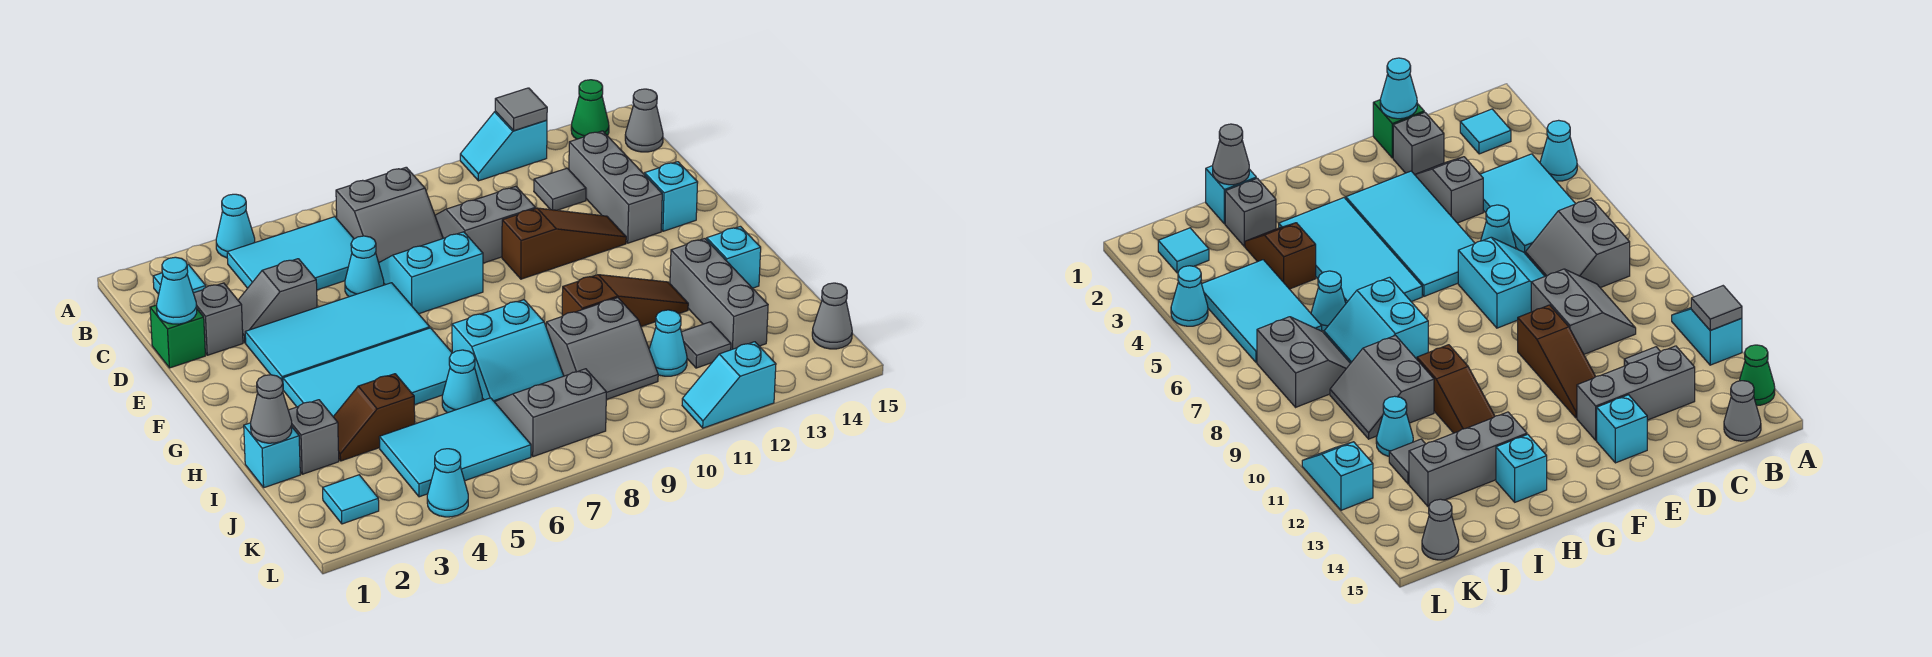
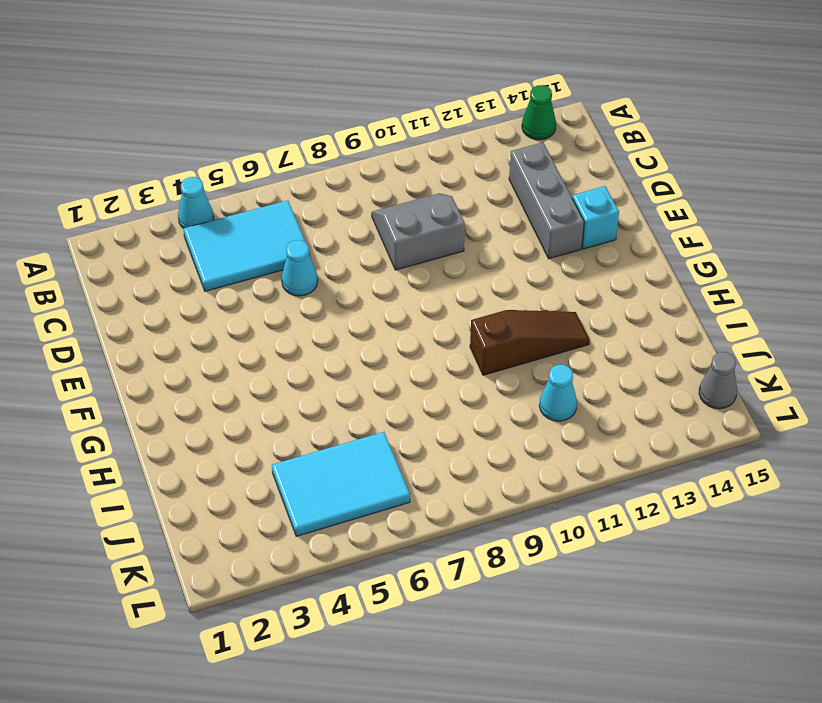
none -> cyan slope A11:A12 level 1 top 12
none -> cyan tile B2 level 1
none -> grey slope B7:C8 level 1 top B
none -> grey cone B15 level 1

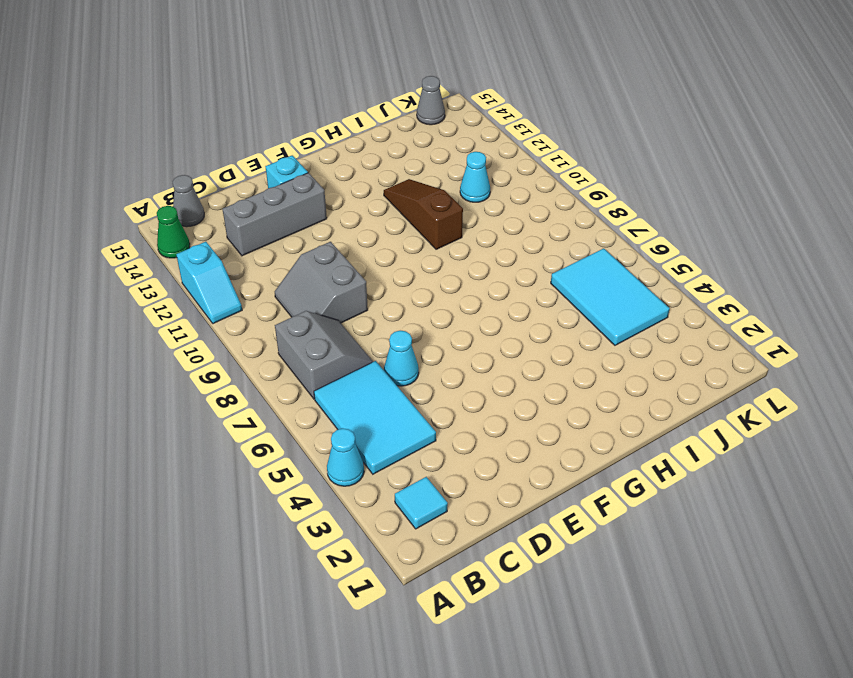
none -> grey tile C12 level 1
none -> green brick D1 level 1
none -> grey brick D2 level 1
none -> grey slope D3:D4 level 1 top 4

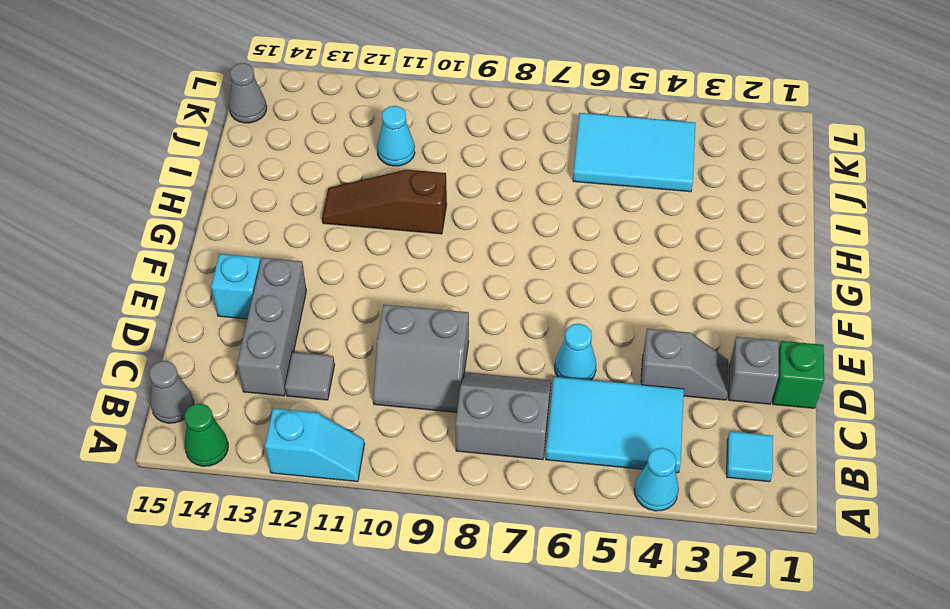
none -> cyan slope D7:E8 level 1 top E
none -> cyan tile E3:F6 level 1
none -> brown slope E10:E12 level 1 top 10
none -> cyan tile G3:H6 level 1

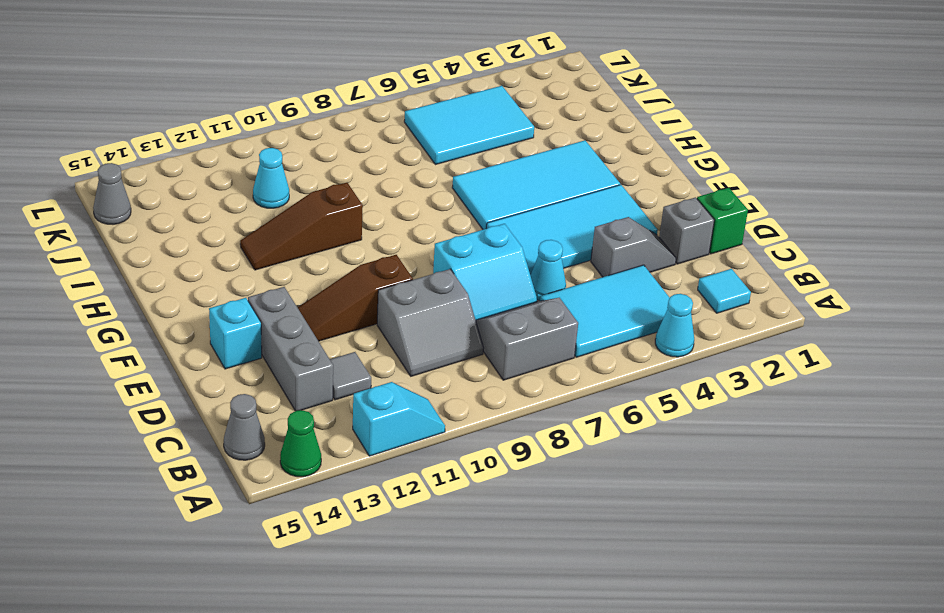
none -> cyan slope H7:I8 level 1 top H
none -> grey brick H13:J13 level 1
none -> cyan brick H14 level 1
none -> cyan brick I1 level 1

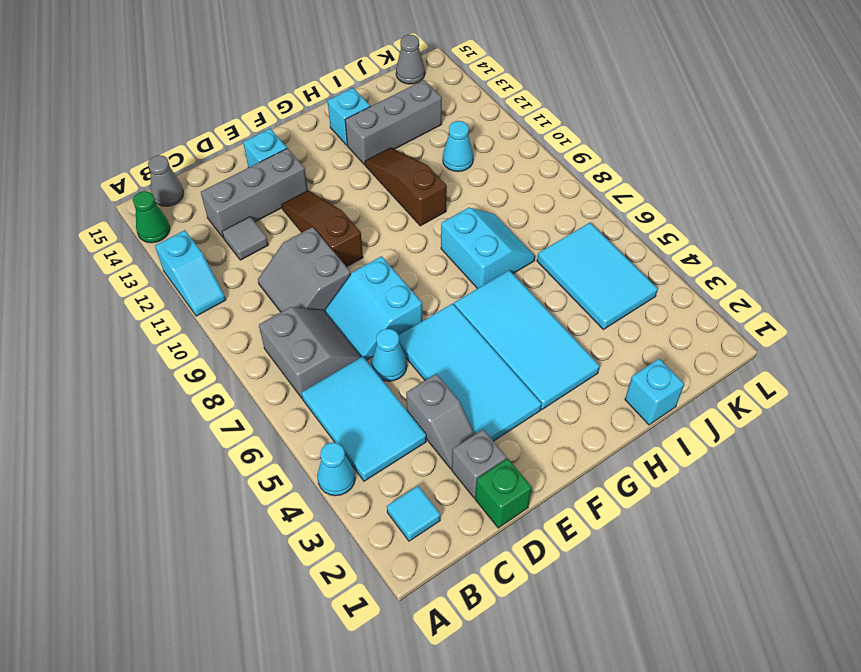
none -> grey brick I2 level 1
none -> brown slope I3:I4 level 1 top 4
none -> cyan cone I6 level 1
none -> grey slope I9:J10 level 1 top I

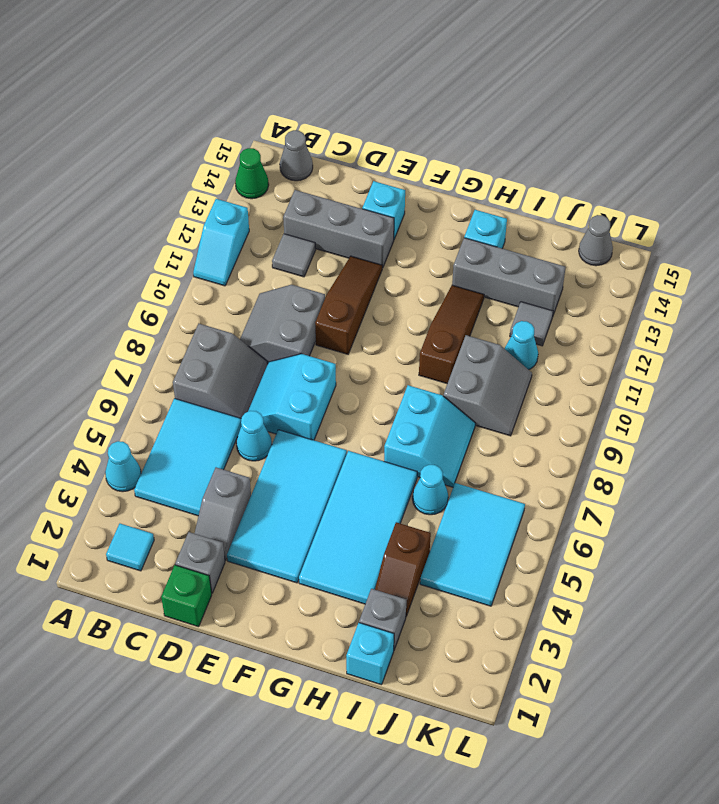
none -> grey slope J7:K8 level 1 top K
none -> cyan tile K2 level 1
none -> cyan cone L4 level 1
none -> cyan slope L11:L12 level 1 top 12

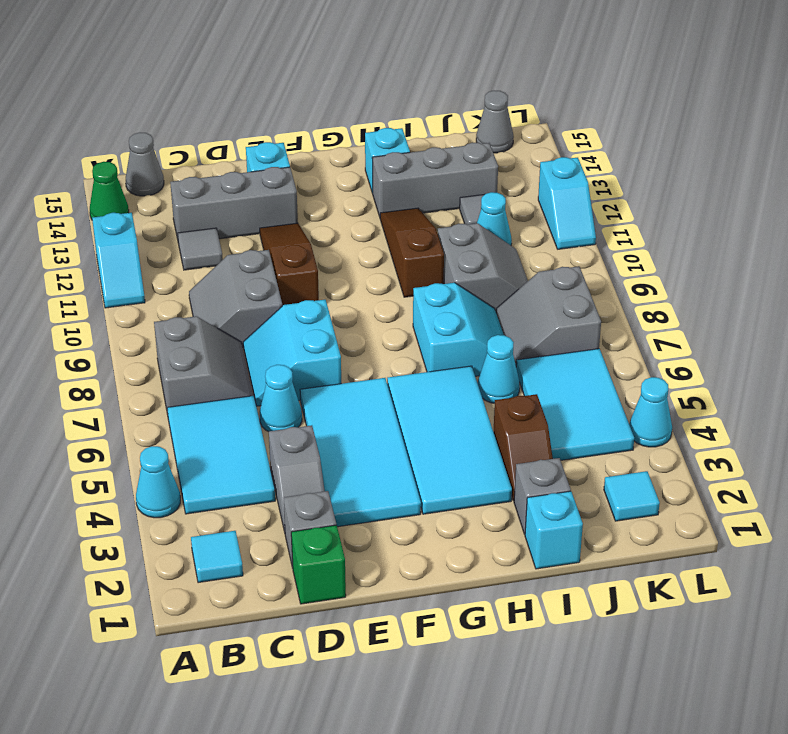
none -> grey tile A12 level 2
none -> cyan cone D1 level 2
none -> grey cone I1 level 2

